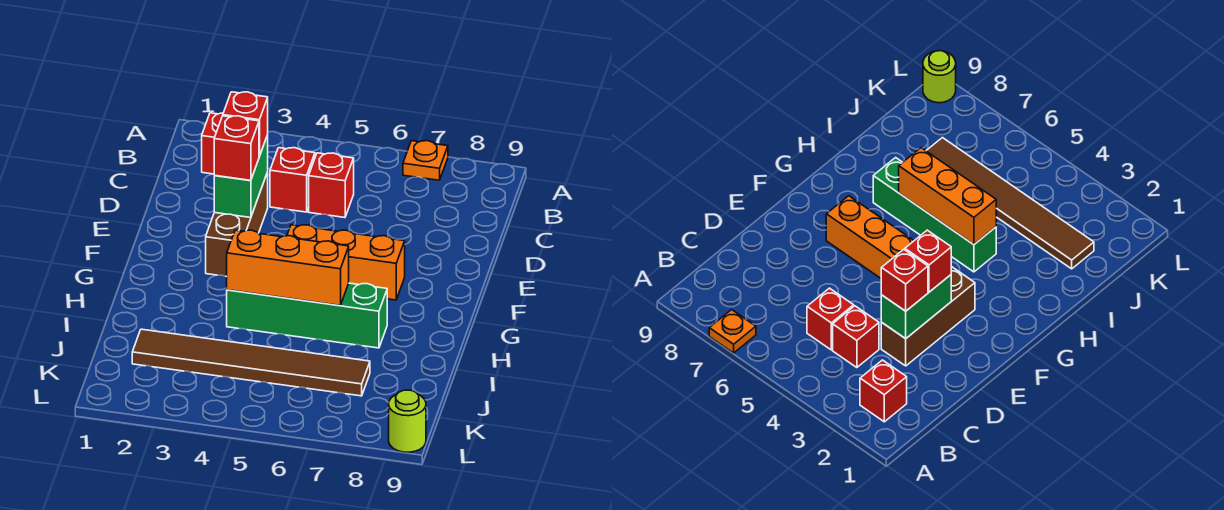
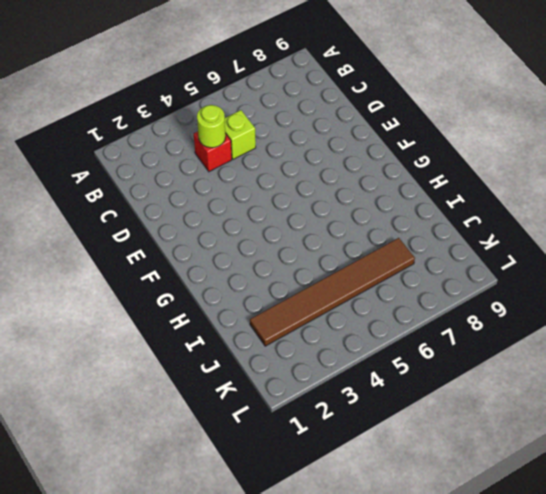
lime round brick C4 level 2 -> lime round brick L9 level 1
lime brick C5 level 1 -> red brick C5 level 1
none -> orange plate A7 level 1
none -> red brick B2 level 1
none -> brown brick D3:F3 level 1

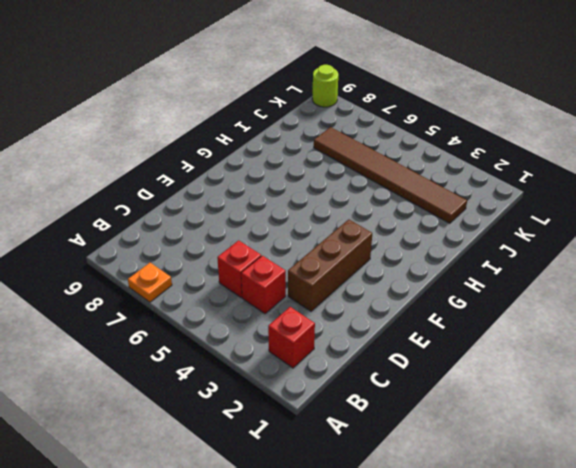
none -> orange brick F5:F7 level 1
none -> green brick H4:H7 level 1
none -> green brick D3:E3 level 2

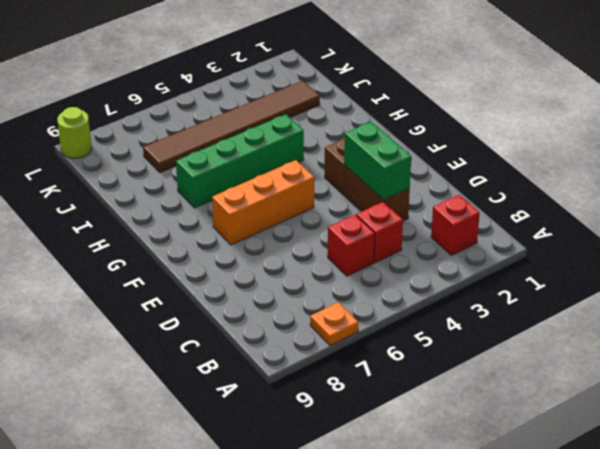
none -> orange brick H4:H6 level 2
none -> red brick D3 level 3
none -> red brick E3 level 3

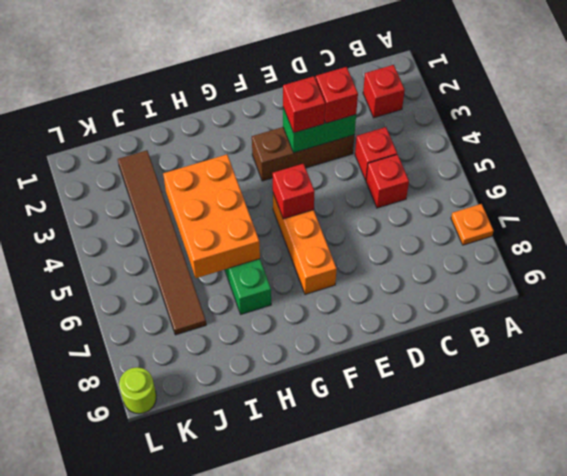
red brick F5 level 2 -> none
orange brick H4:I6 level 2 -> orange brick H4:H6 level 2

